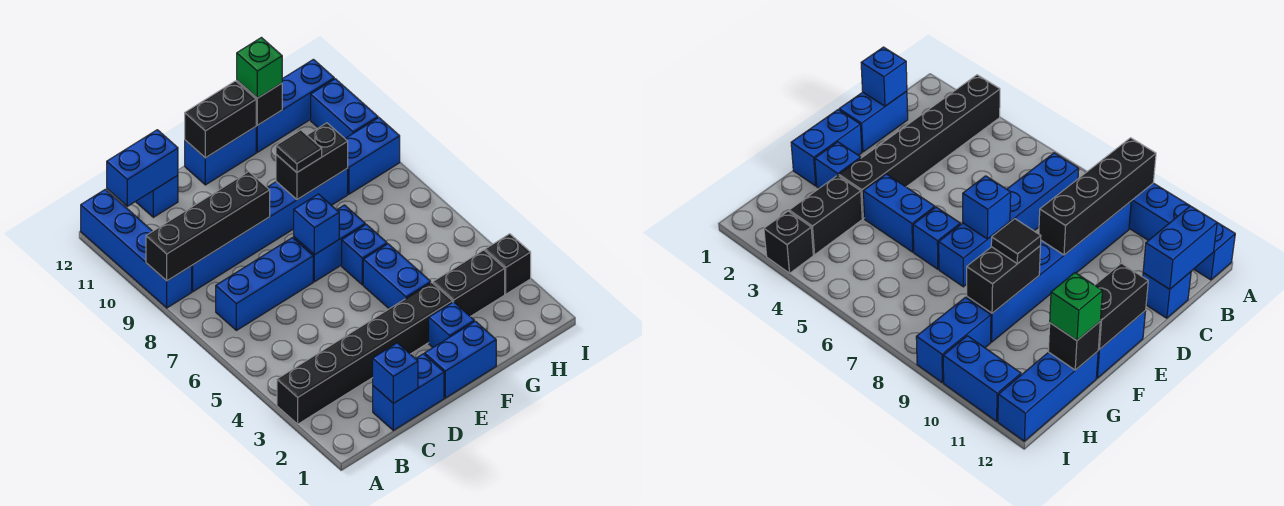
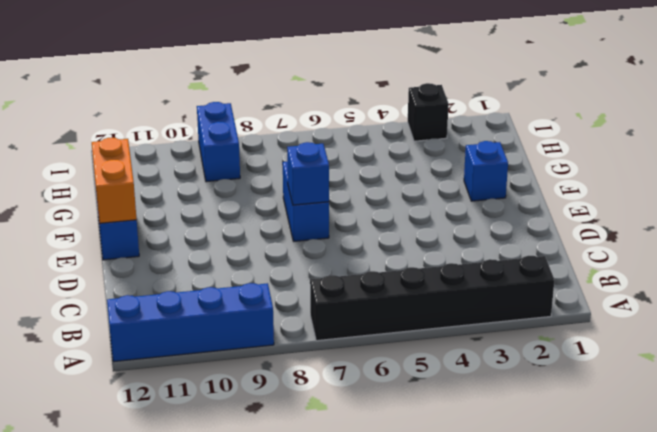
black brick A2:A7 level 1 -> black brick A3:F3 level 1
orange brick E12:F12 level 2 -> black brick E12:F12 level 2
none -> blue brick B7:D7 level 1
none -> blue brick B9:G9 level 1
none -> blue brick C1:D1 level 1

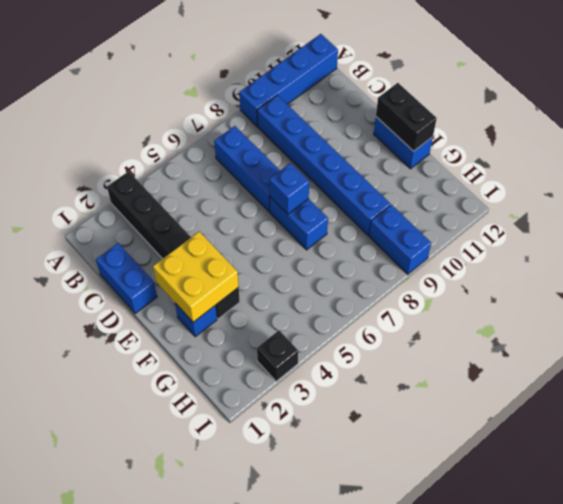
yellow brick E2:F3 level 2 -> none
none -> blue brick C12 level 1
none -> blue brick E1:F1 level 1
none -> blue brick F4:F5 level 1

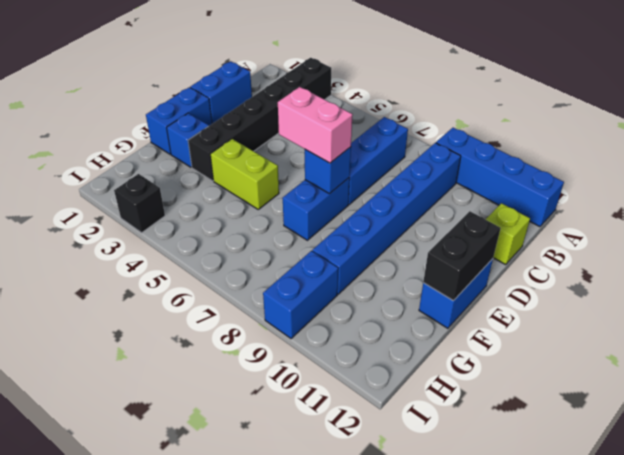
lime brick C12 level 1 -> blue brick C12 level 1
pink brick E6:E7 level 3 -> none
lime brick F4:F5 level 1 -> blue brick F4:F5 level 1
none -> blue brick F6 level 1
none -> black brick G3:H3 level 1
none -> blue brick G12:I12 level 1

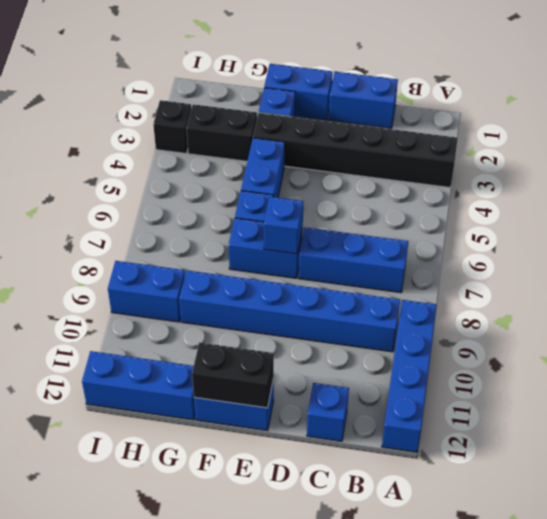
none -> blue brick I10:I11 level 1
none -> black brick A9:D9 level 2
none -> blue brick B12:C12 level 2

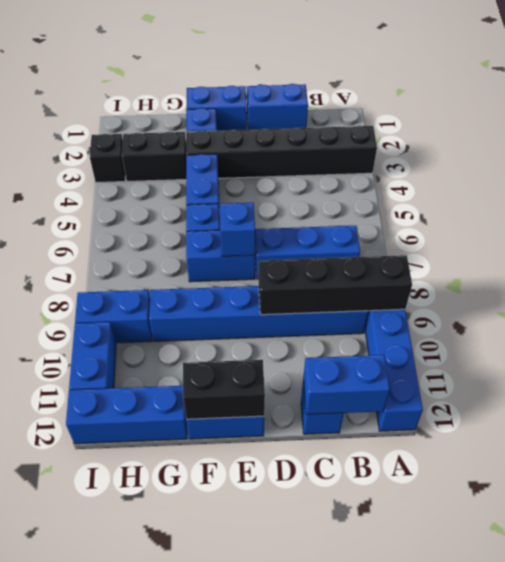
none -> blue brick C1 level 2
none -> black brick F9:G9 level 2
none -> black brick G12 level 2

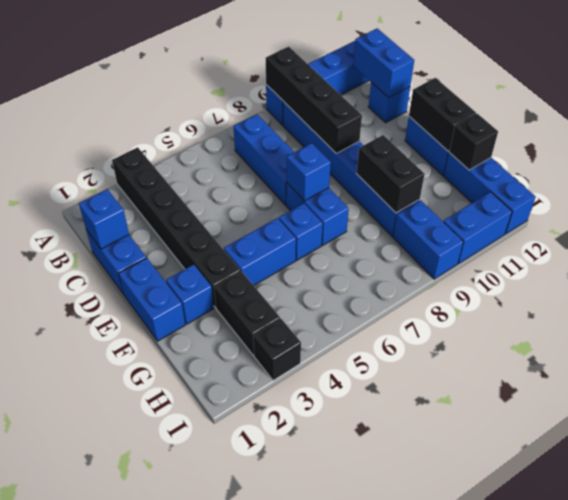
none -> black tile F9 level 3
none -> green brick G12 level 3

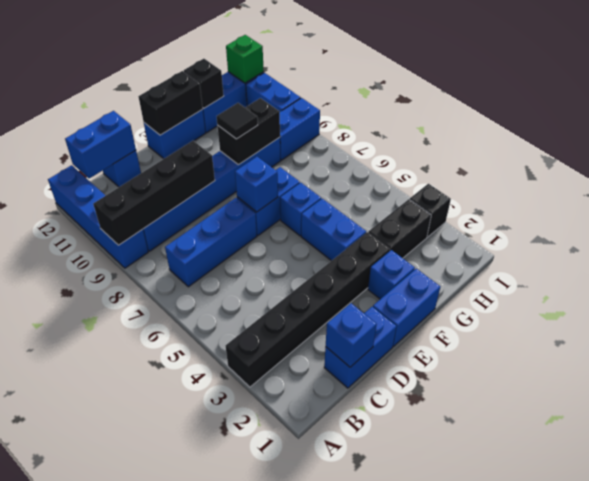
green brick I12 level 2 -> green brick G12 level 3

